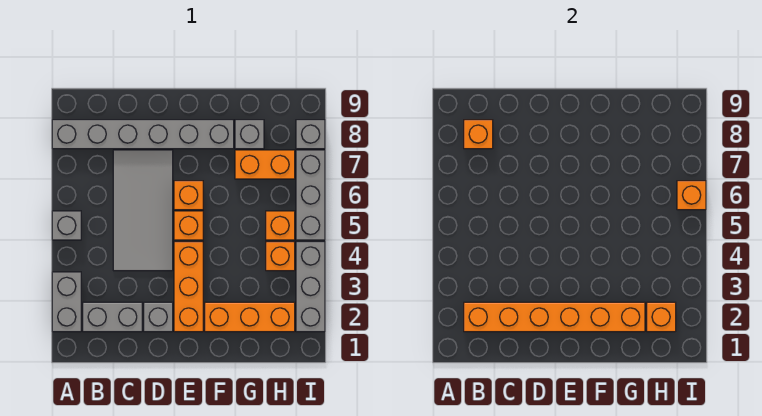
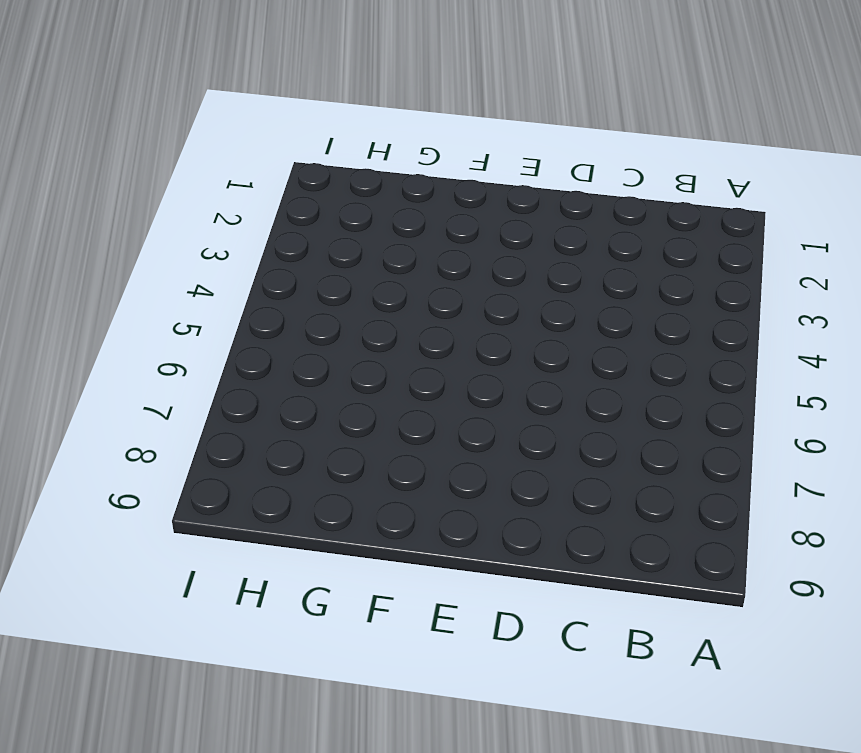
none -> grey brick A2:A3 level 1
none -> grey brick A5 level 1
none -> grey brick A8:F8 level 1

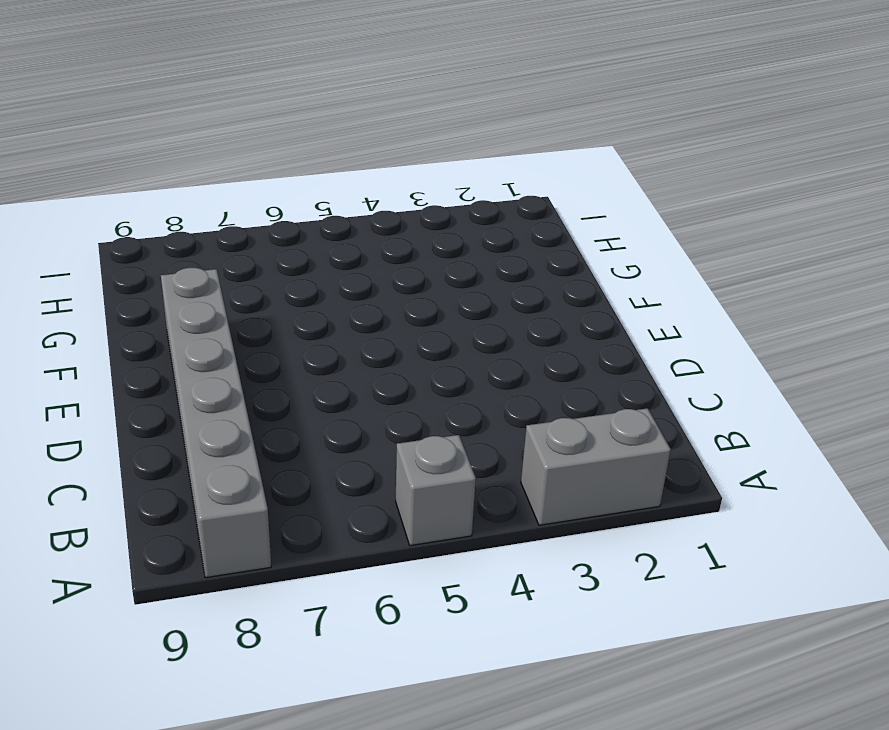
none -> grey brick B2:C2 level 1
none -> grey tile C4:D7 level 1
none -> grey brick D2 level 1

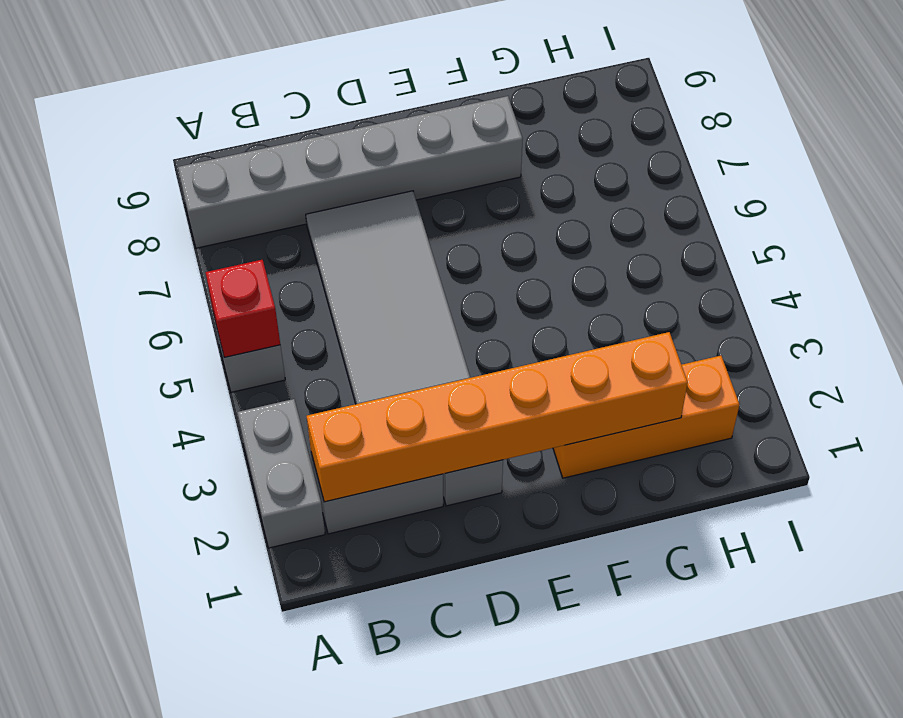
red brick A5 level 2 -> none
none -> orange brick E2:E4 level 1
none -> orange brick E5 level 1
none -> orange brick E6 level 1

